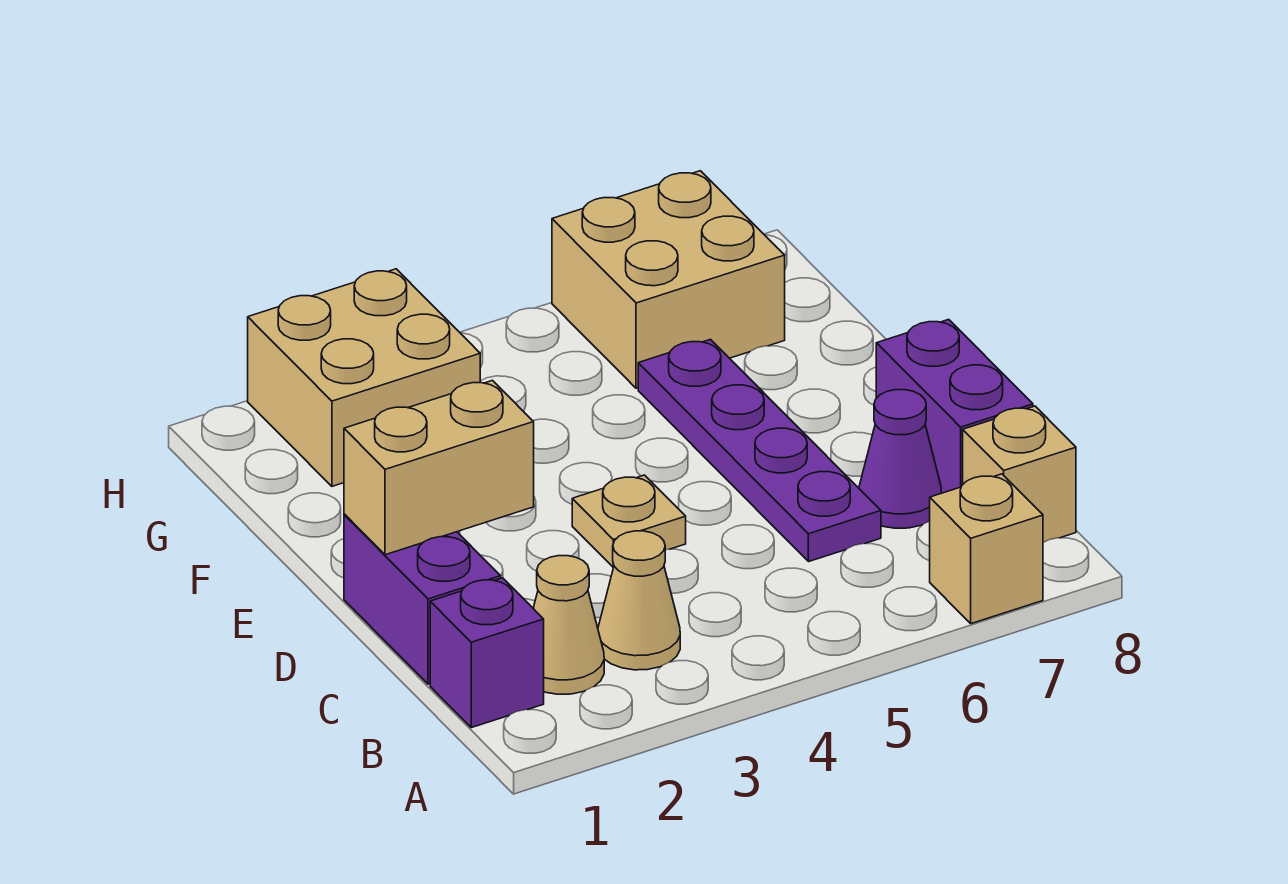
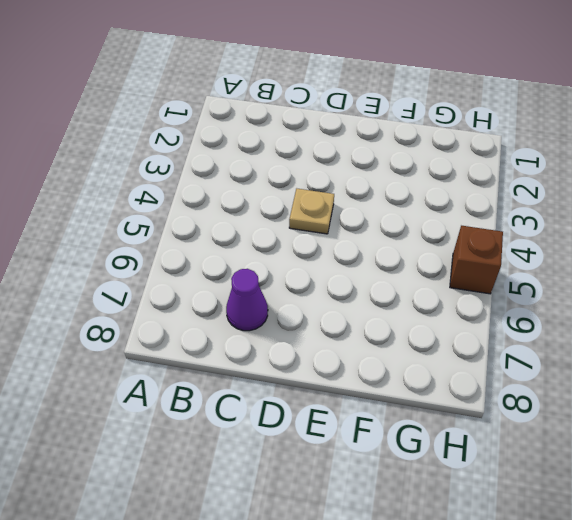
brown brick H5 level 1 -> none
none -> tan brick A7 level 1
none -> purple brick B1 level 1
none -> tan cone B2 level 1

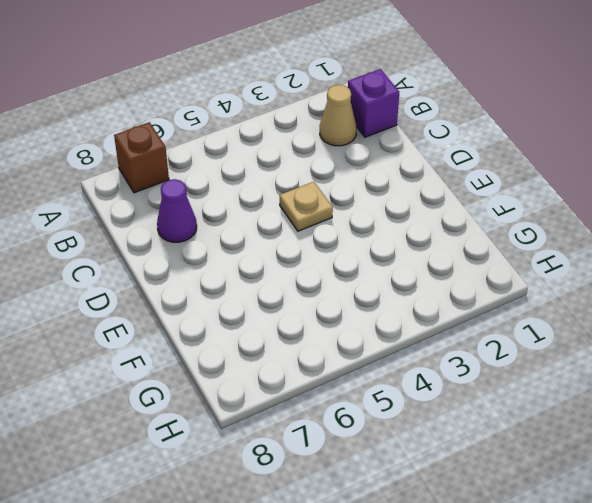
brown brick A7 level 1 -> tan brick A7 level 1
none -> tan cone B3 level 1
none -> tan brick B8 level 1
none -> purple brick C1:D1 level 1

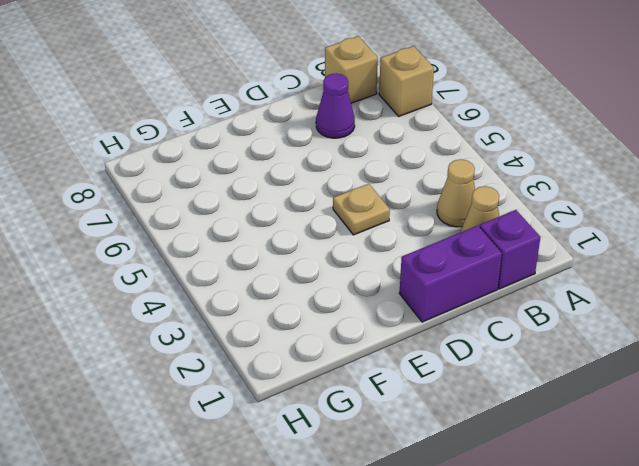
none -> purple plate C6:F6 level 1
none -> purple brick C8:D8 level 1
none -> tan brick G2:H3 level 1

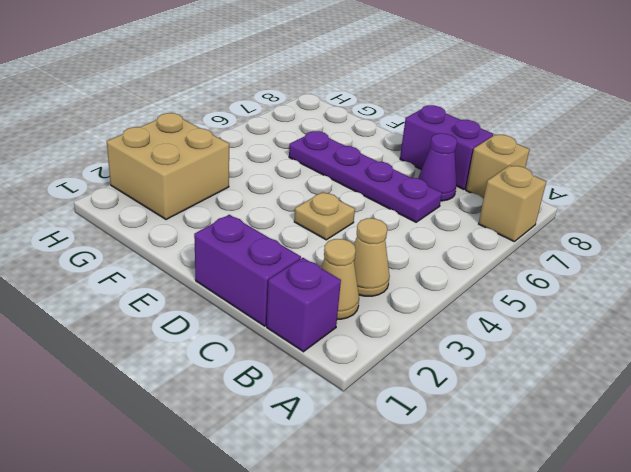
none -> tan brick G6:H7 level 1
none -> tan brick D1:D2 level 2

